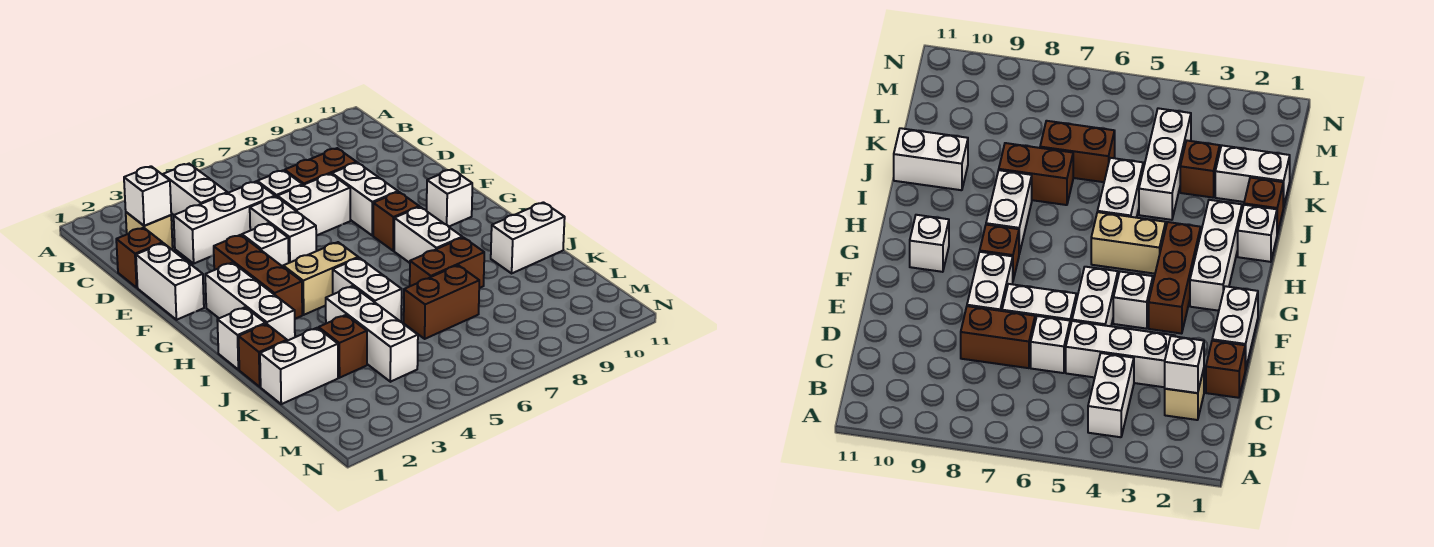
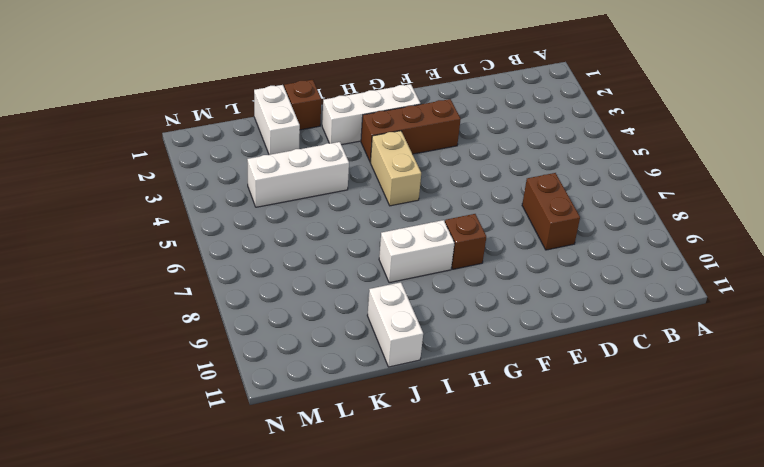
none -> white brick B4:C4 level 1
none -> tan brick C2 level 1
none -> brown brick D1 level 1

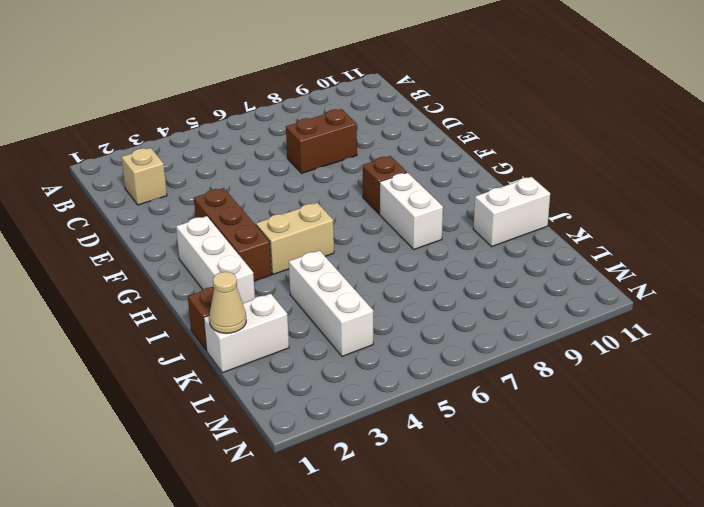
tan cone K1 level 2 -> none
none -> white brick B4:C4 level 1
none -> brown brick D1 level 1
none -> white brick D3:D5 level 1

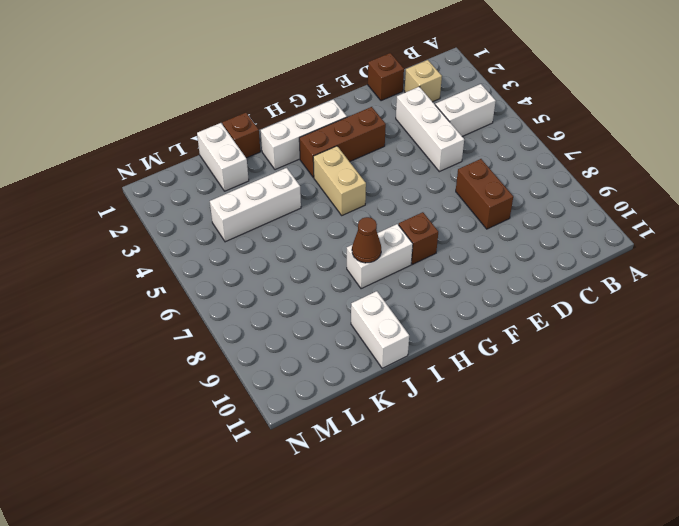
brown cone I8 level 2 -> none
none -> white brick D6 level 1
none -> white brick E1:F1 level 1
none -> white brick E5:F5 level 1

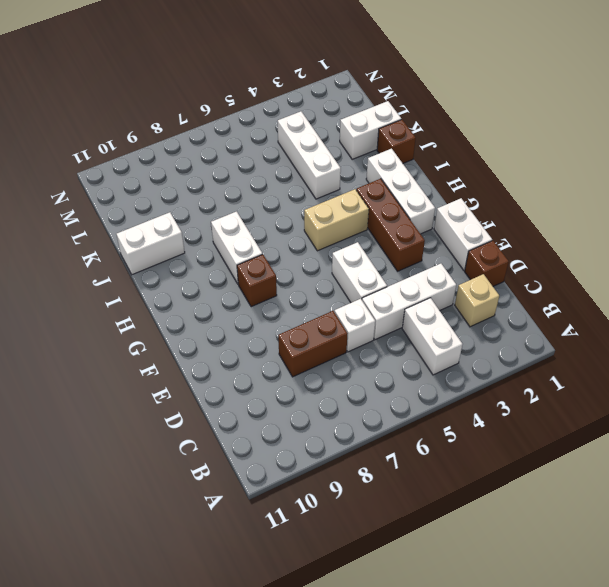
none -> white brick E6:E7 level 1
none -> white brick E8:F8 level 1
none -> white brick F4 level 1

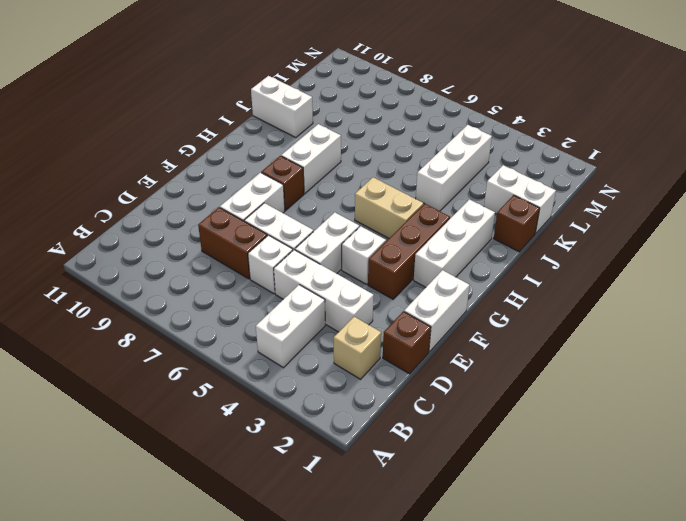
none -> white brick G10 level 1
none -> white brick I1 level 1
none -> white brick I5:J5 level 1

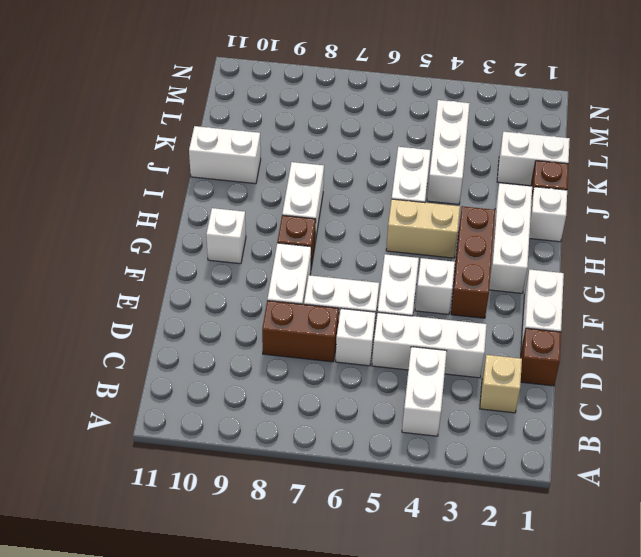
none -> brown brick J7:J8 level 1
none -> brown brick K3 level 1
none -> brown brick K6:K7 level 1

